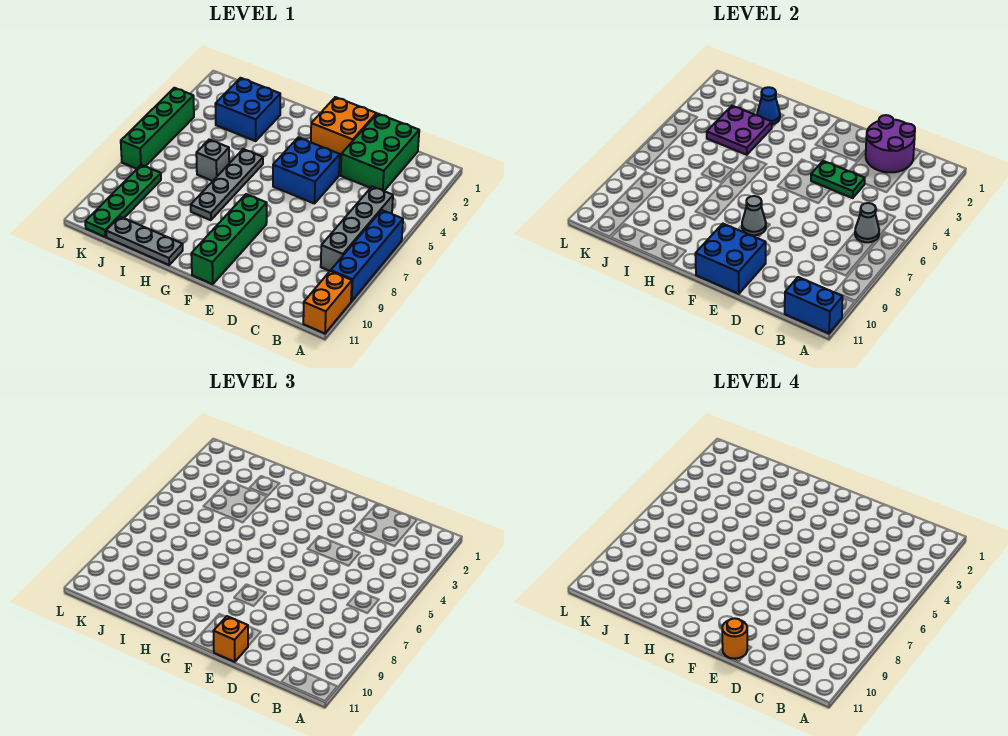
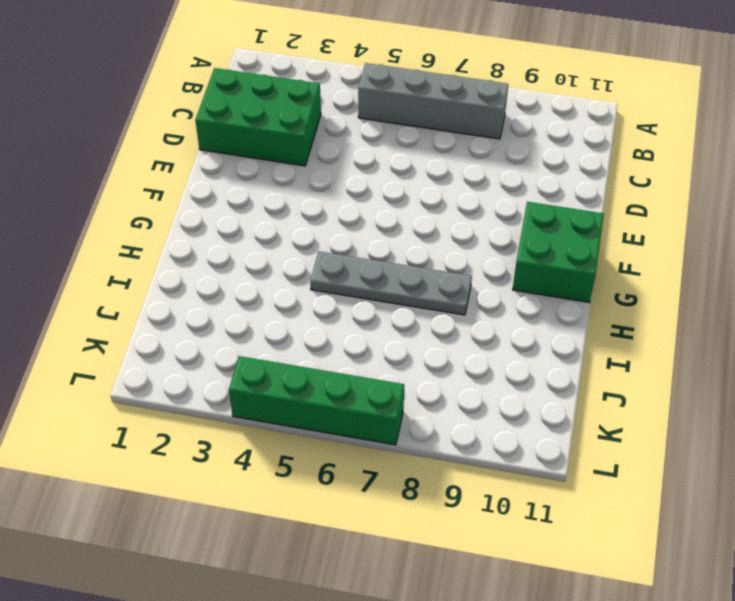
green brick F10:G11 level 1 -> green brick F8:F11 level 1
none -> blue brick A6:A9 level 1
none -> orange brick A10:A11 level 1
none -> orange brick E1:F2 level 1

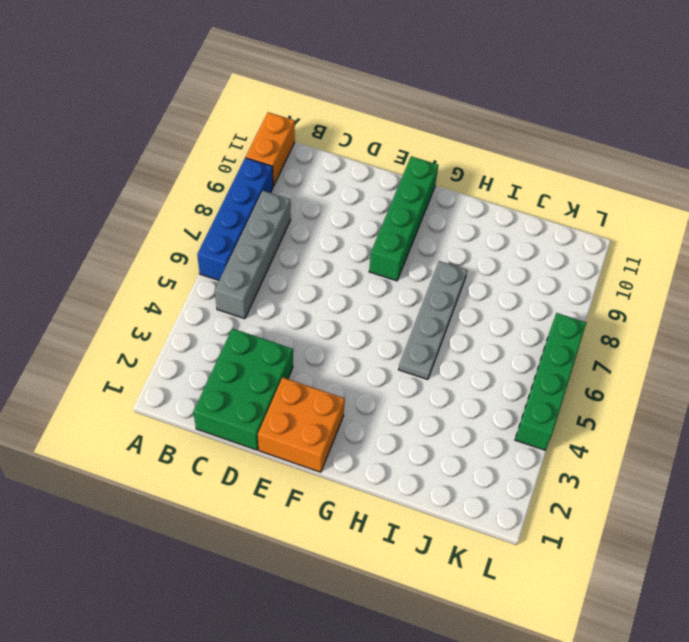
none -> blue brick E4:F5 level 1
none -> grey plate H11:J11 level 1
none -> blue brick I2:J3 level 1

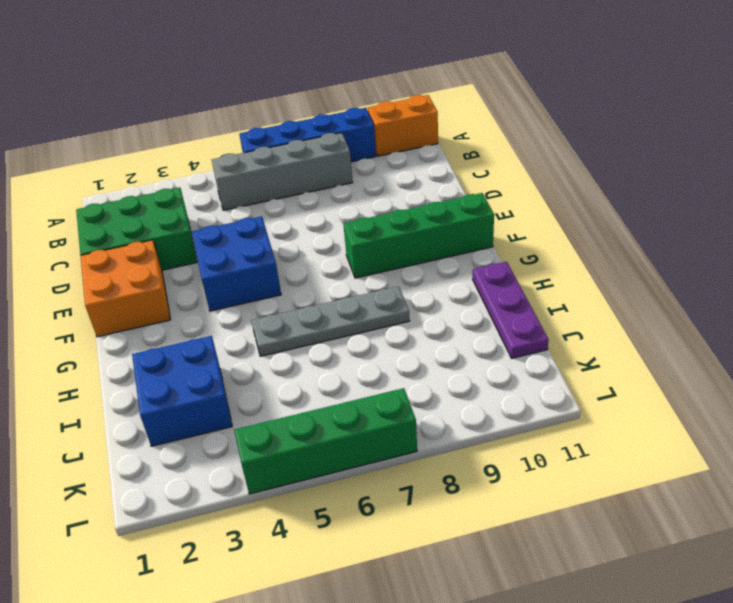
purple plate H11:J11 level 1 -> grey plate H11:J11 level 1
none -> grey brick I6 level 1
none -> green plate K8:K11 level 1
none -> blue brick A11:B11 level 2

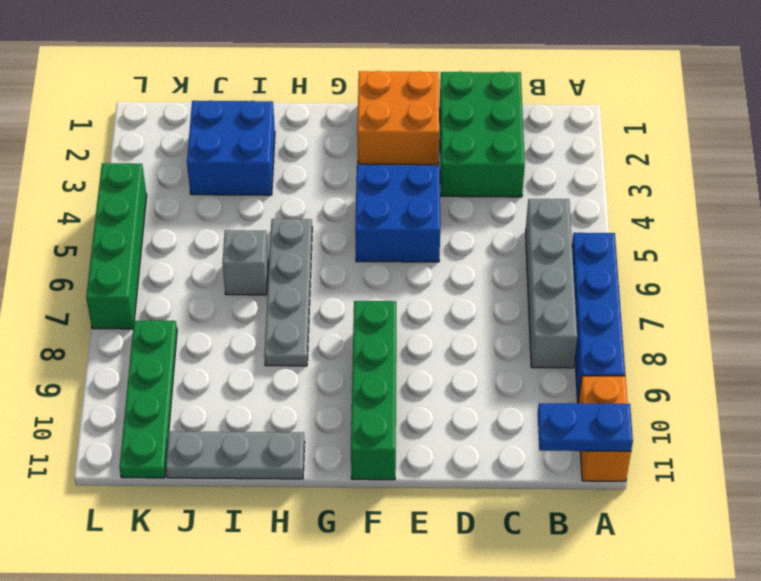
blue plate A11:B11 level 2 -> blue brick A11:B11 level 2
none -> grey cone B6 level 2
none -> purple round brick C1:D2 level 2
none -> green plate D4:E4 level 2

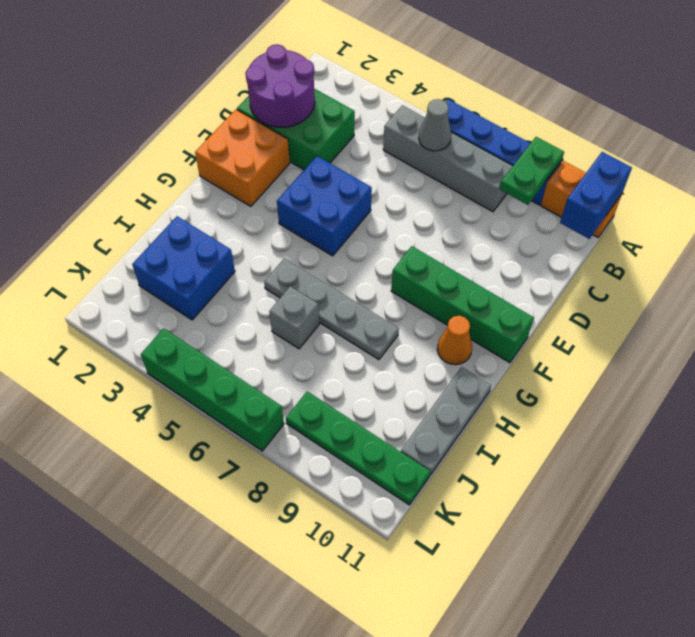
green plate A9:B9 level 2 -> green plate D4:E4 level 2
orange cone G10 level 1 -> none
none -> blue brick E10:F11 level 2
none -> grey cone F8 level 2
none -> blue cone I2 level 2

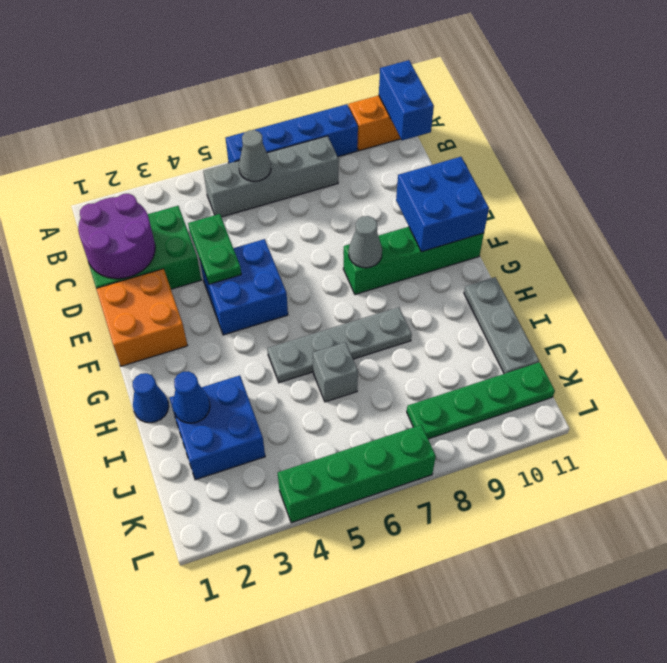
blue cone H1 level 1 -> none
none -> purple plate I3:J4 level 2
none -> orange brick E11 level 3
none -> orange round brick E11 level 4

